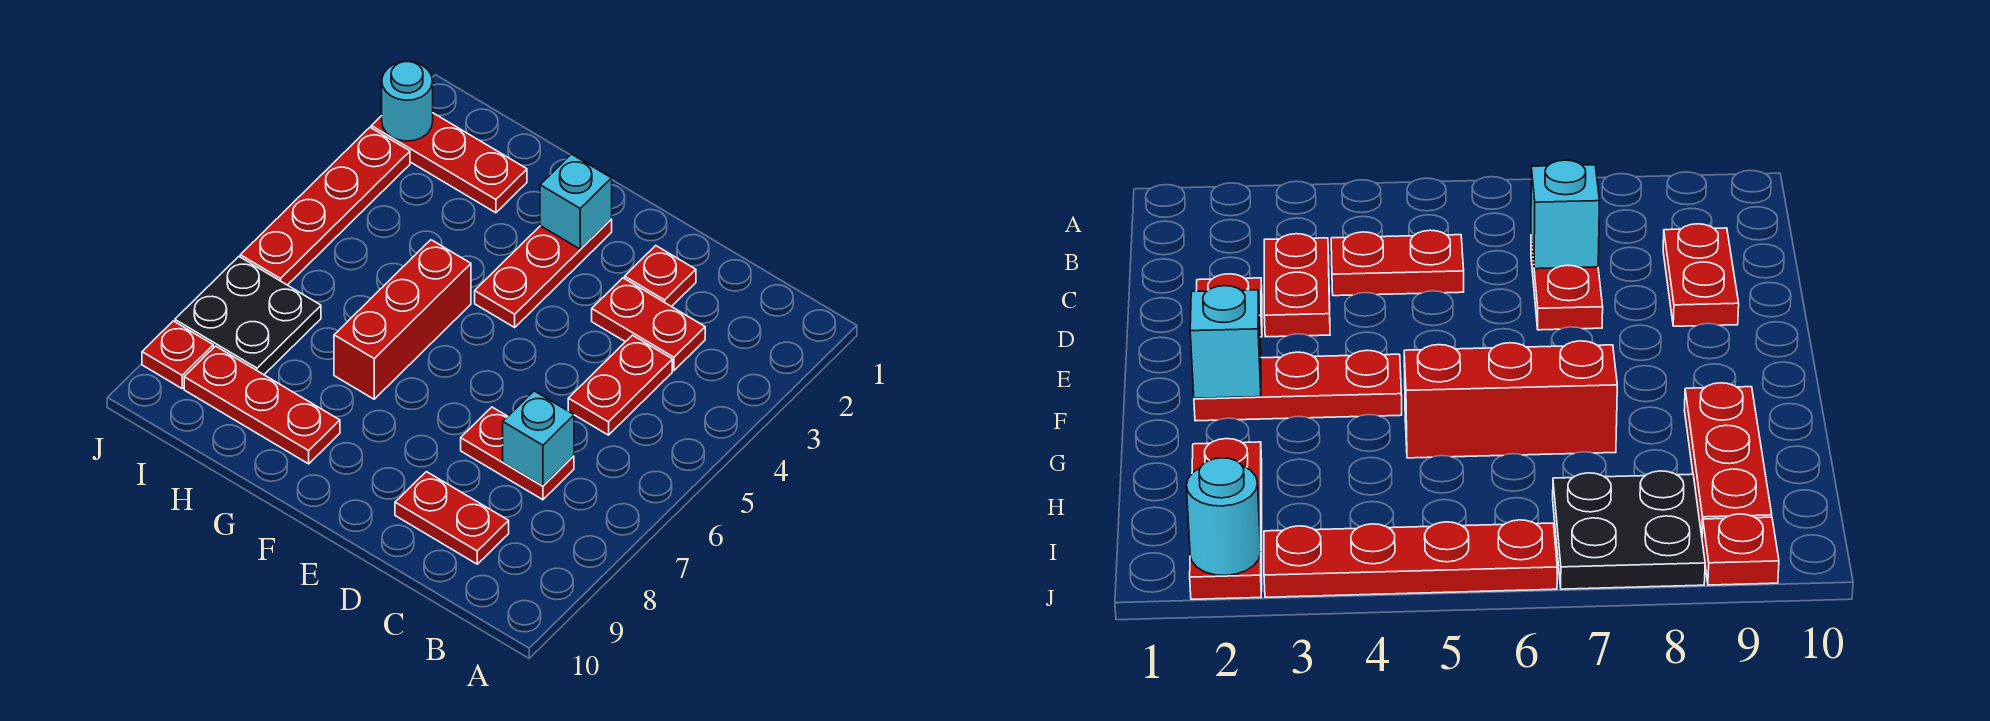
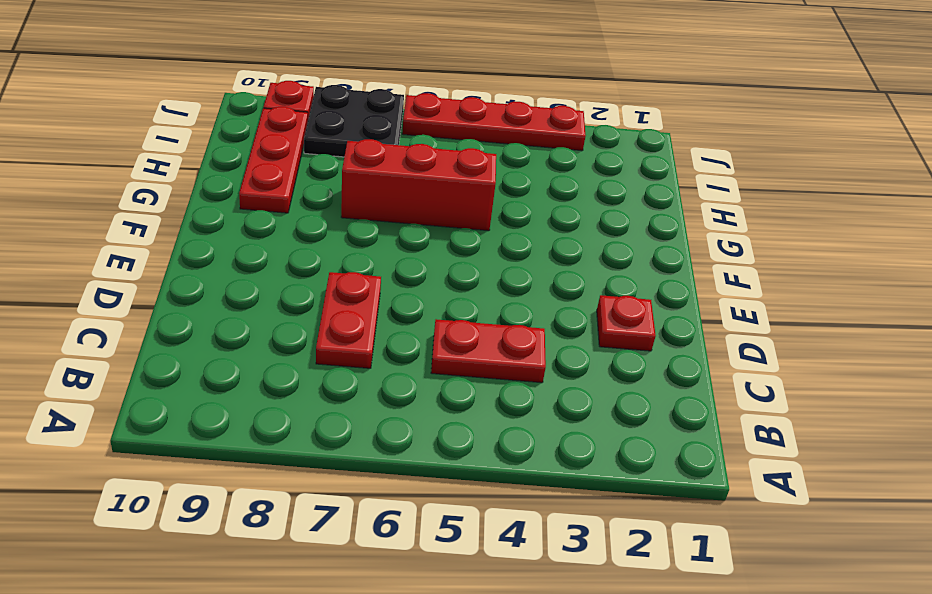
none -> red plate C3:D3 level 1
none -> red plate C9:D9 level 1
none -> red plate F2:F4 level 1

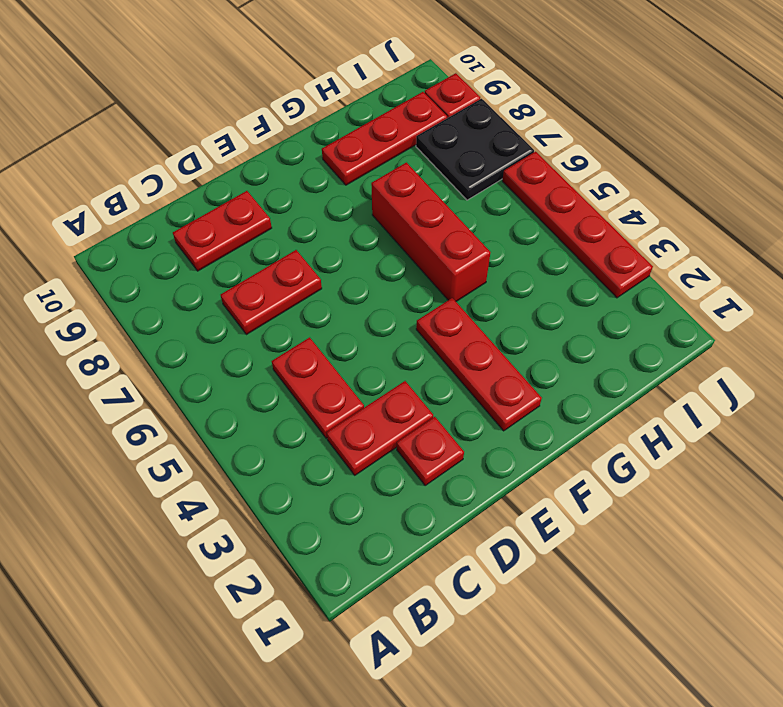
none -> red plate H2:J2 level 1
none -> cyan brick C7 level 2
none -> cyan brick F2 level 2

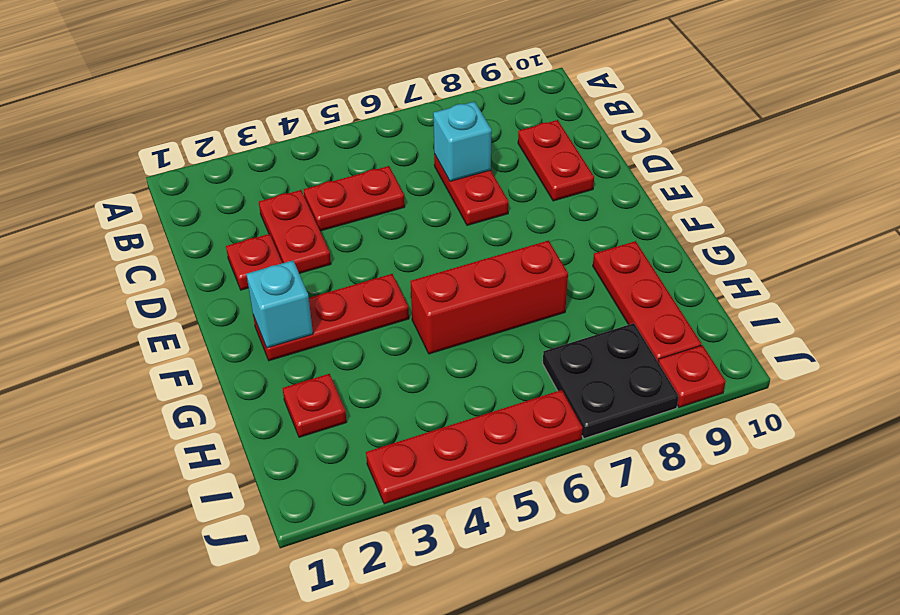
red plate H2 level 1 -> red plate H2:J2 level 1
none -> cyan round brick J2 level 2

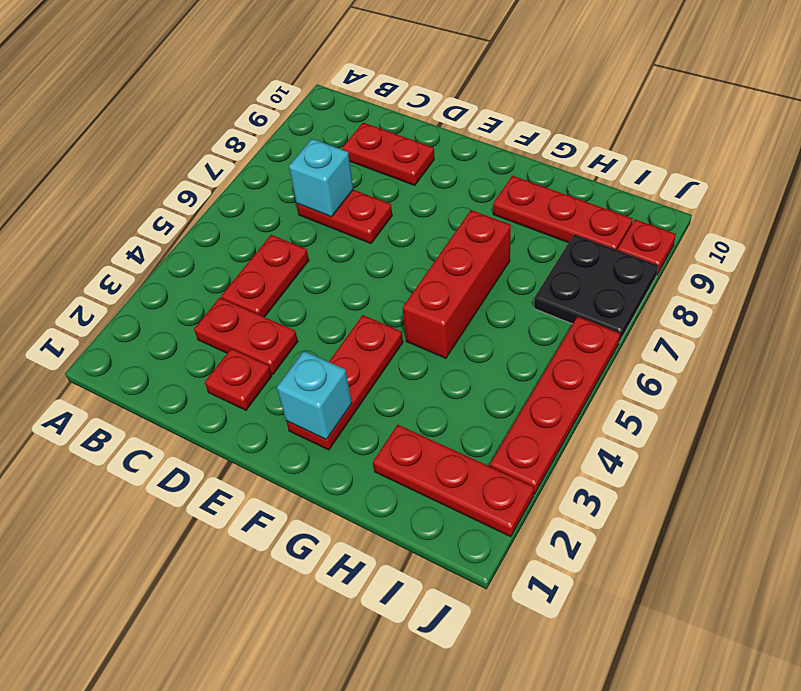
none -> cyan round brick J2 level 2

